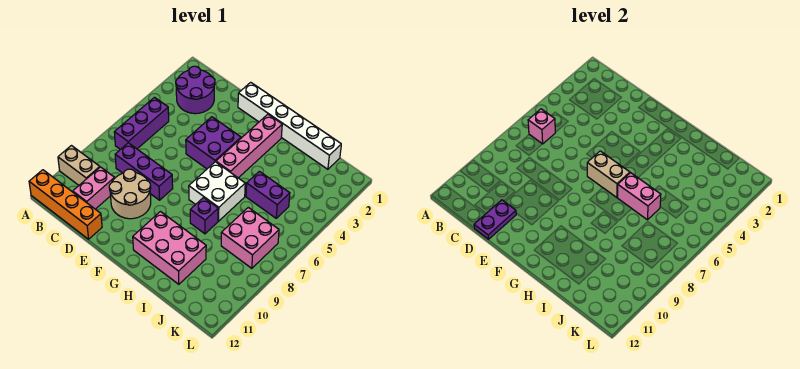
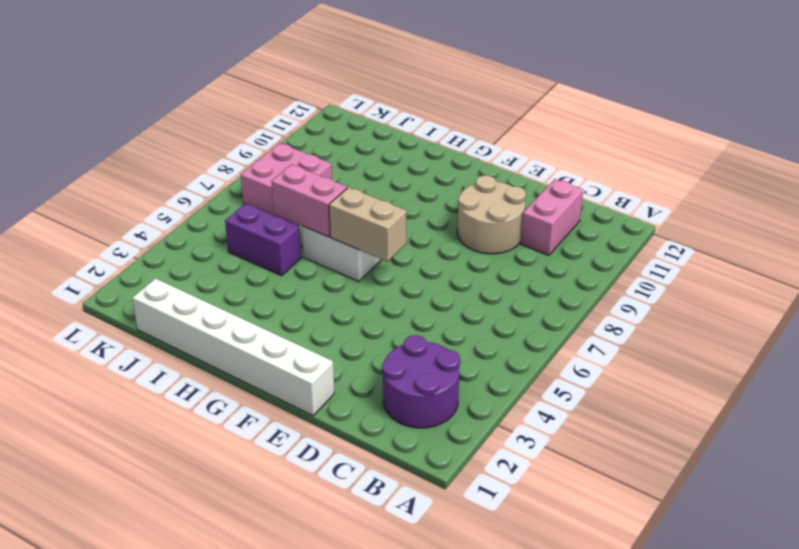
none -> tan brick A10:B10 level 1
none -> orange brick A12:D12 level 1
none -> purple brick B5:B7 level 1

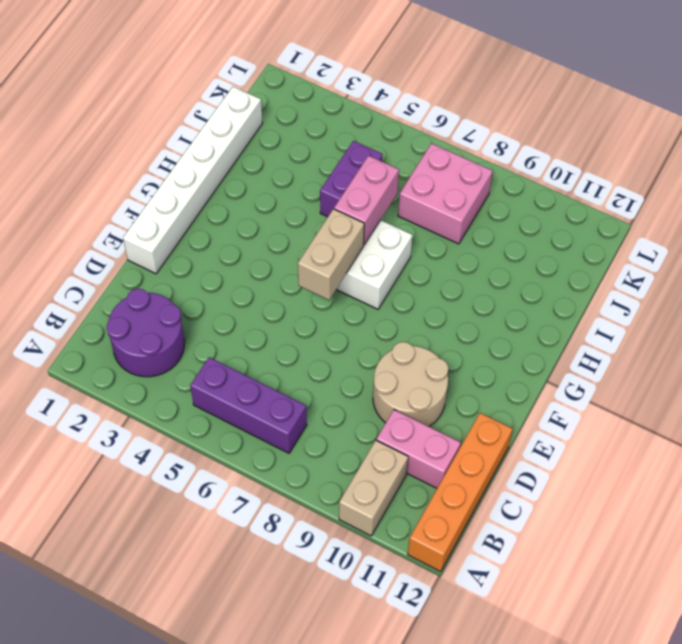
none -> purple brick C8:E8 level 1
none -> purple brick E4:F5 level 1
none -> pink brick G2:G5 level 1

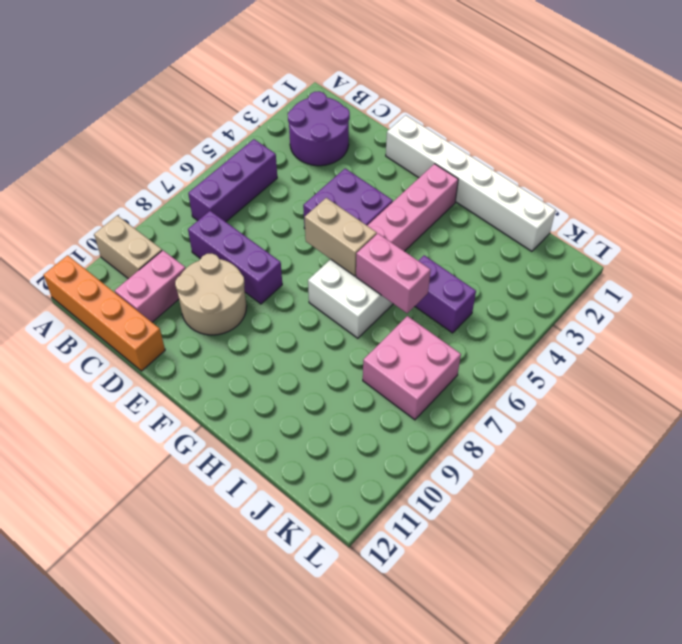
none -> pink brick G10:I11 level 1
none -> purple brick H8 level 1
none -> pink brick B6 level 2

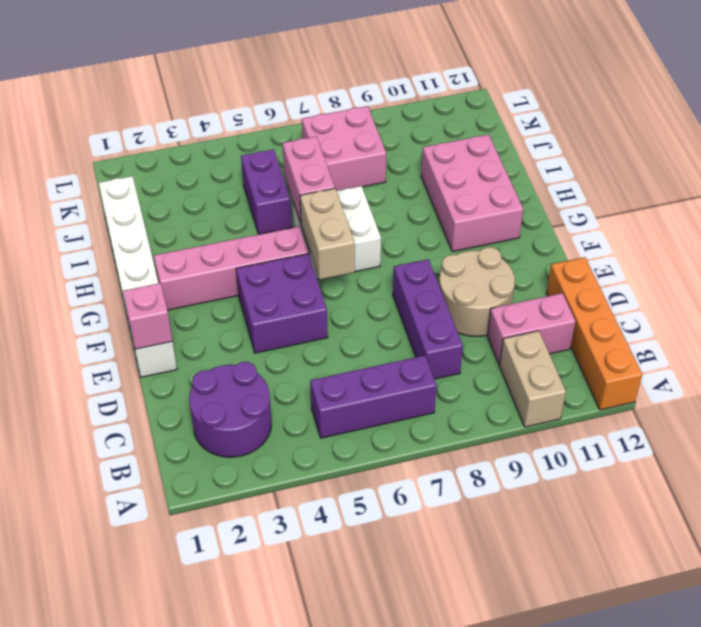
pink brick E1 level 2 -> pink brick B6 level 2
none -> purple brick H8 level 1
none -> purple plate D11:D12 level 2

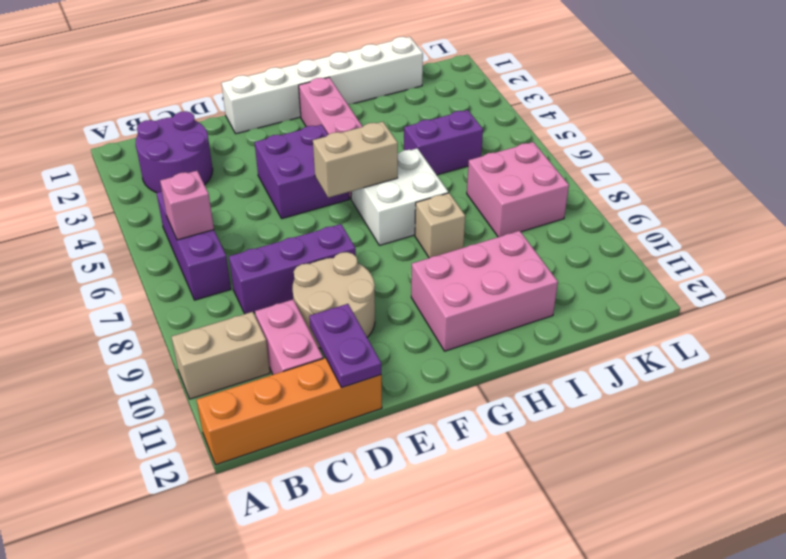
tan brick H8 level 1 -> purple brick H8 level 1
none -> pink brick H6:I6 level 2

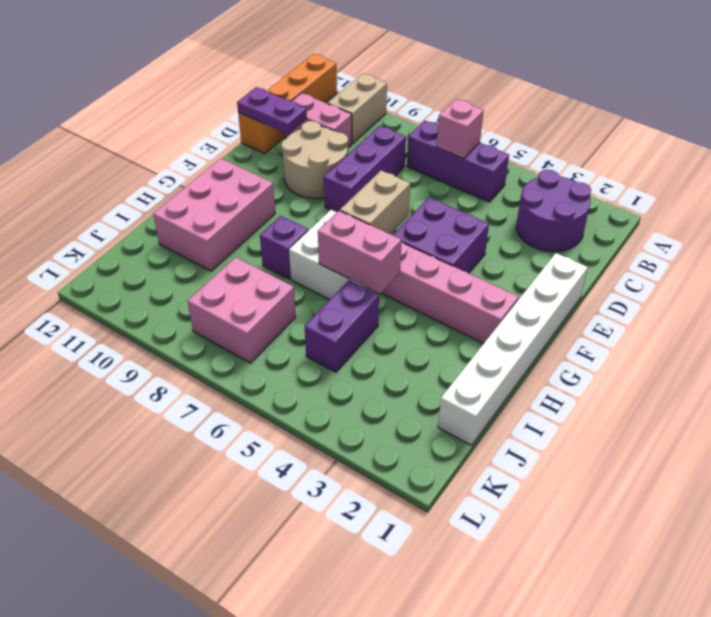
pink brick H5:H6 level 2 -> pink brick H6:I6 level 2

